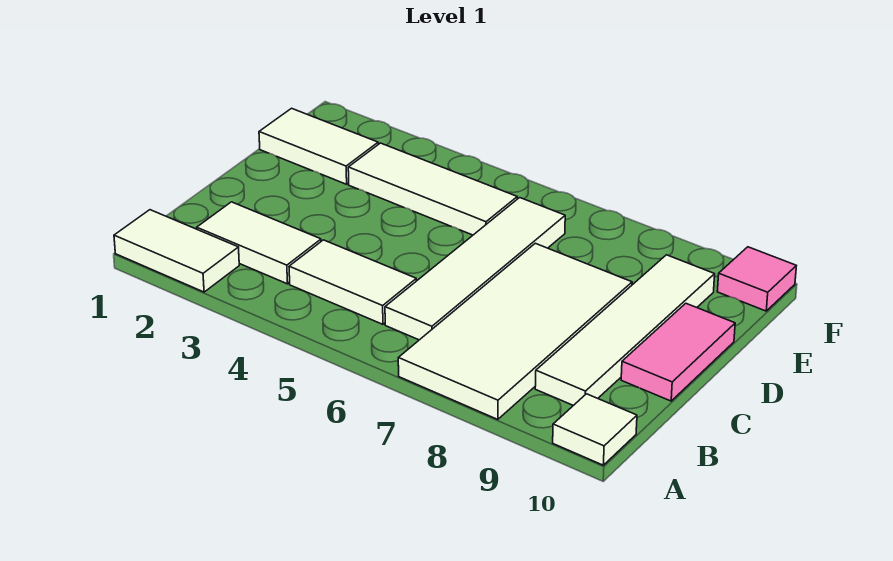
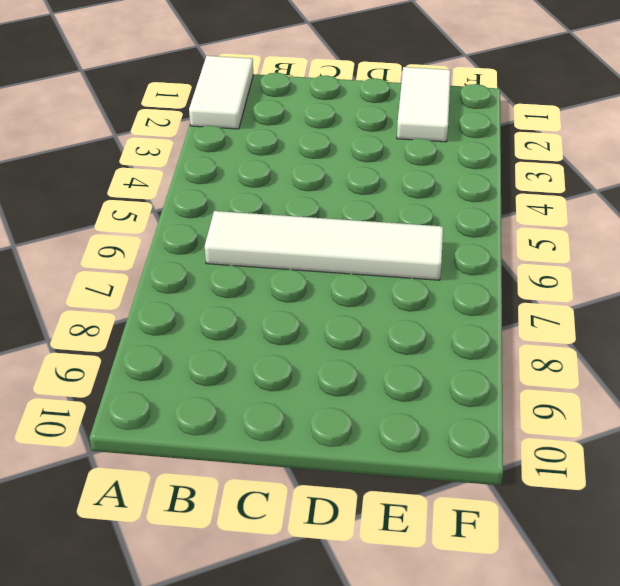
none -> white tile A7:D8 level 1
none -> white tile A10 level 1

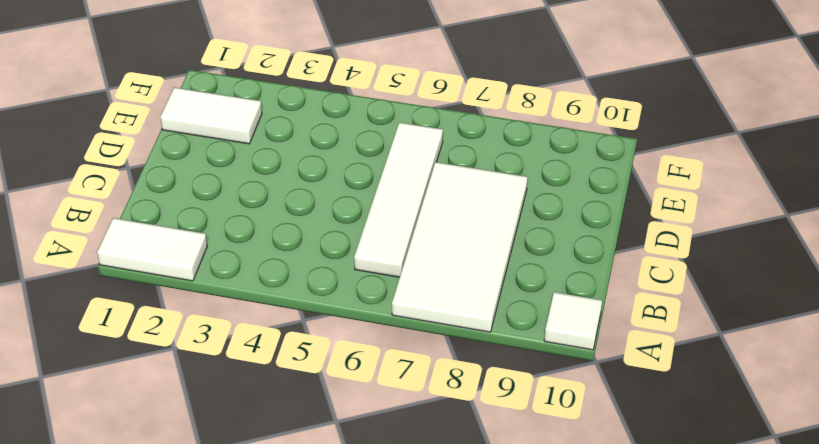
none -> white tile B2:B3 level 1
none -> white tile B4:B5 level 1

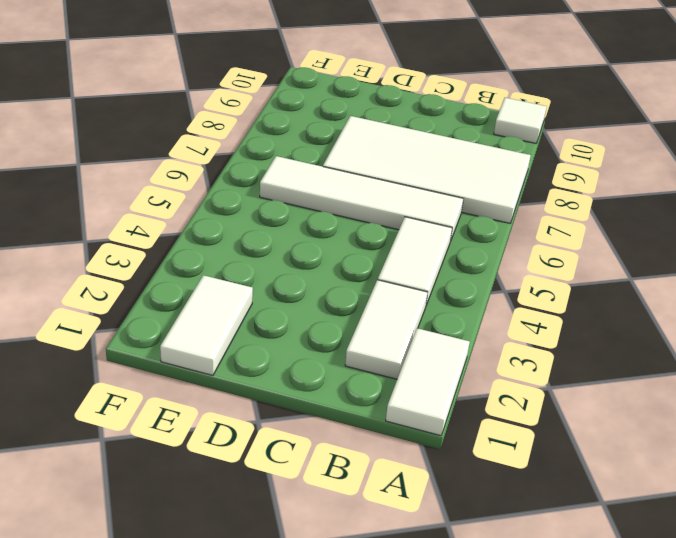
none -> white tile B9:E9 level 1
none -> pink tile C10:D10 level 1

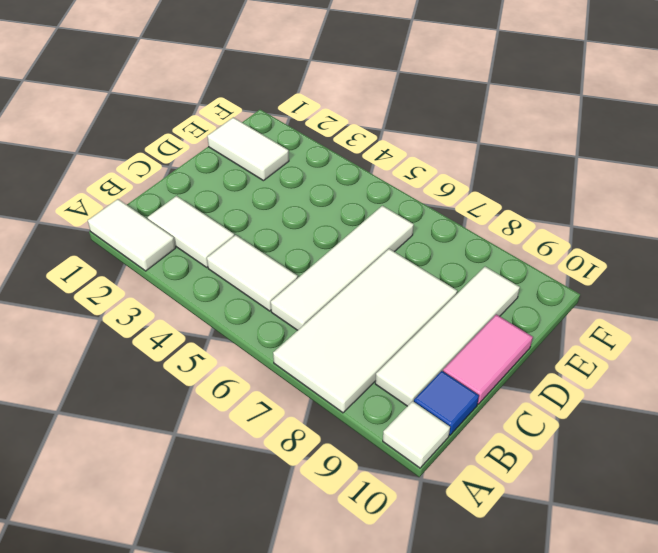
blue tile B10 level 1 -> none
none -> white tile E3:E5 level 1
none -> pink tile F10 level 1

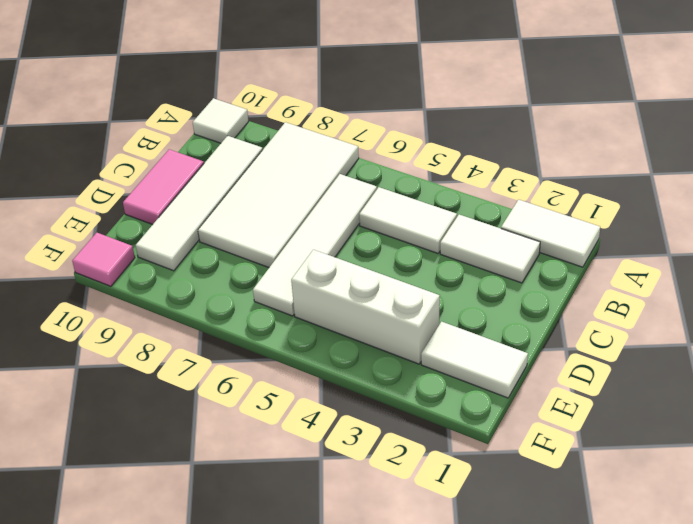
white brick E3:E5 level 1 -> white tile E3:E5 level 1

